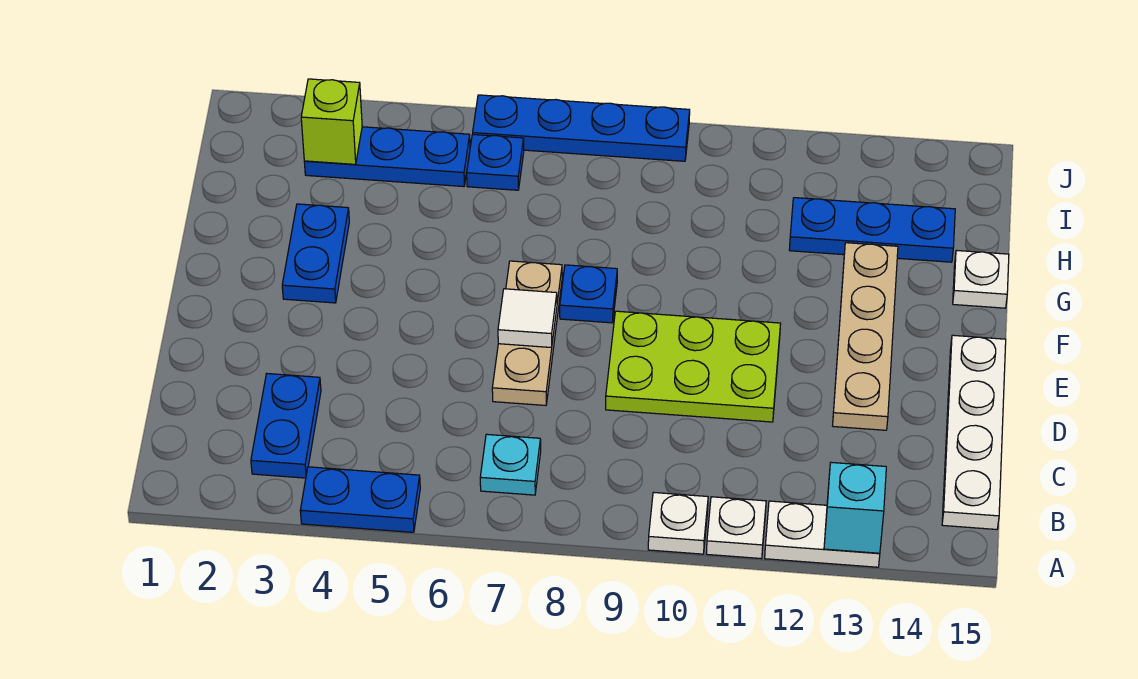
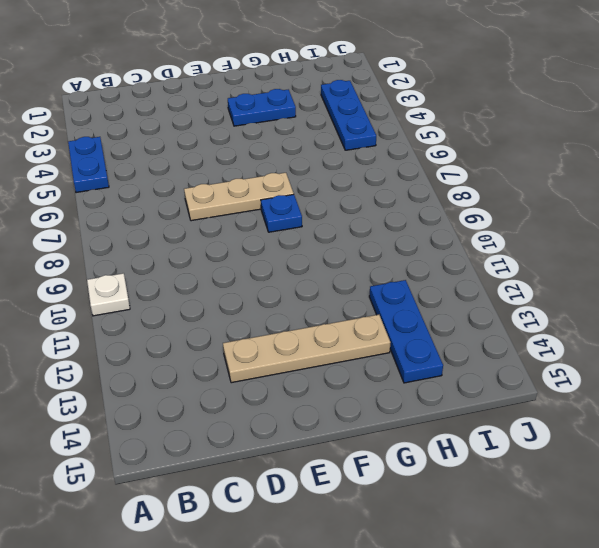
none -> white plate A11 level 1
none -> white plate A12:A13 level 1
none -> blue plate B3:C3 level 1

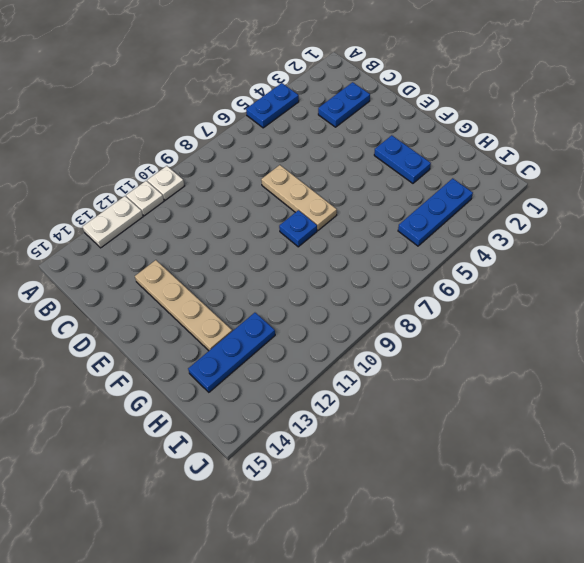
blue plate C2:C3 level 1 -> blue plate B3:C3 level 1
none -> cyan plate B7 level 1
none -> white plate B15:E15 level 1
none -> lime plate D9:E11 level 1

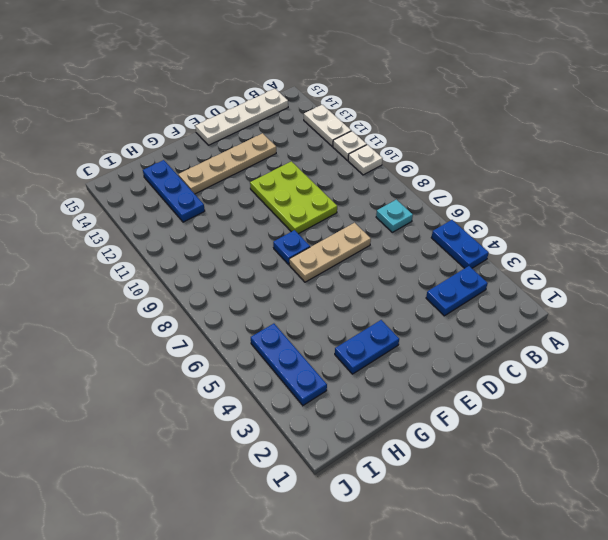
none -> white plate G15 level 1
none -> blue plate I6 level 1
none -> blue plate J6:J9 level 1

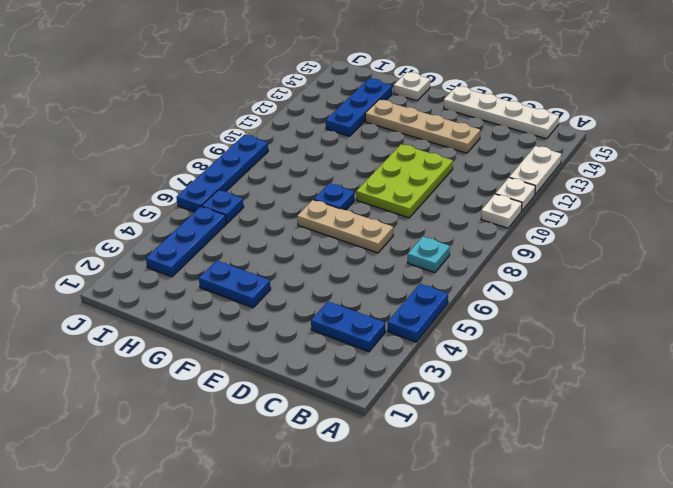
none -> cyan brick A13 level 2
none -> white tile E7 level 2
none -> lime brick I3 level 2

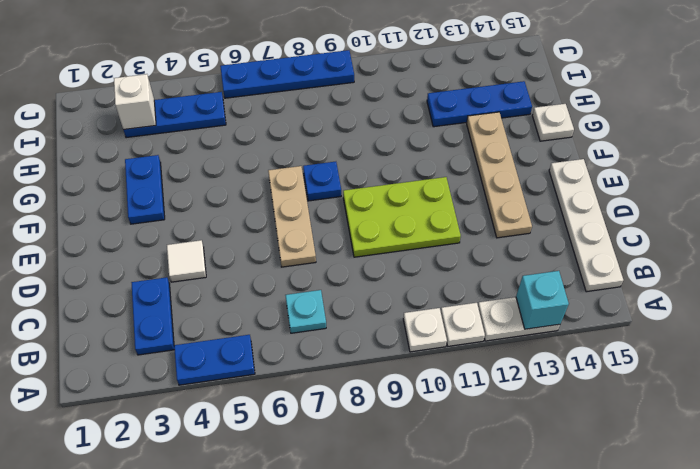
white tile D4 level 1 -> white tile E7 level 2
white brick I3 level 2 -> lime brick I3 level 2
none -> blue plate I6 level 1

